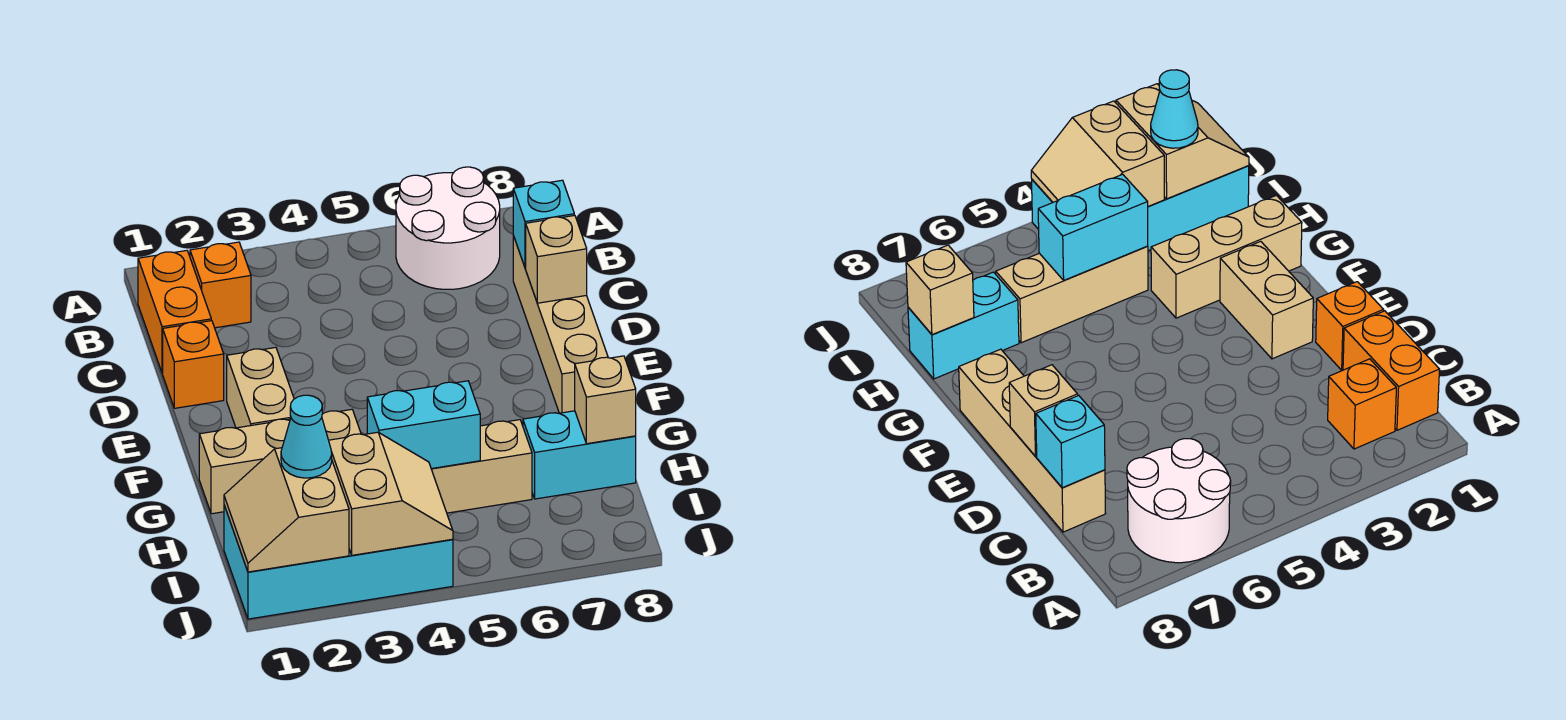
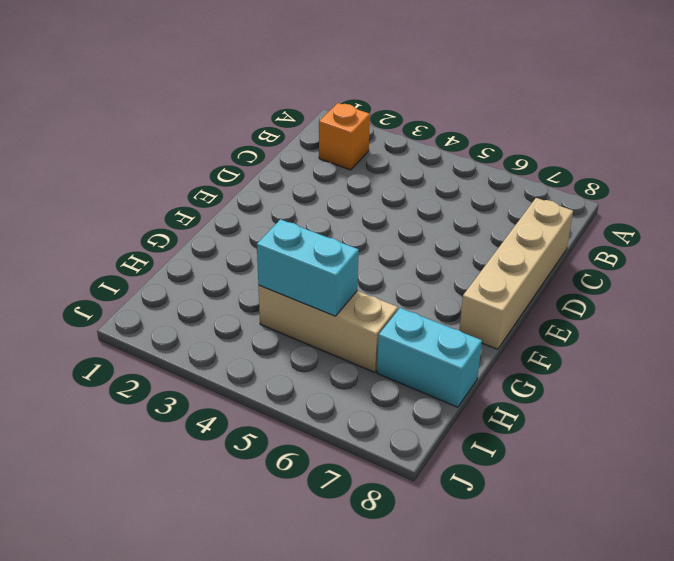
none -> white round brick A6:B7 level 1
none -> orange brick B1:C1 level 1
none -> orange brick D1 level 1

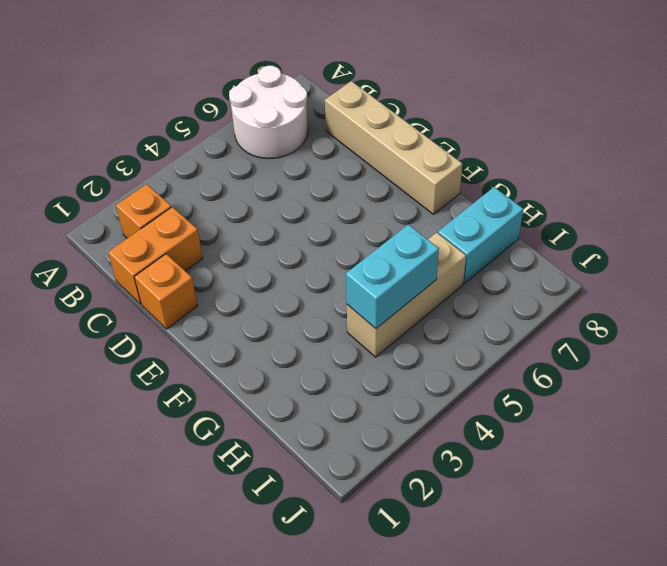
orange brick C1:C2 level 1 -> orange brick B1:C1 level 1
none -> tan brick E2:F2 level 1
none -> tan brick G1:G3 level 1
none -> cyan brick I1:J4 level 1

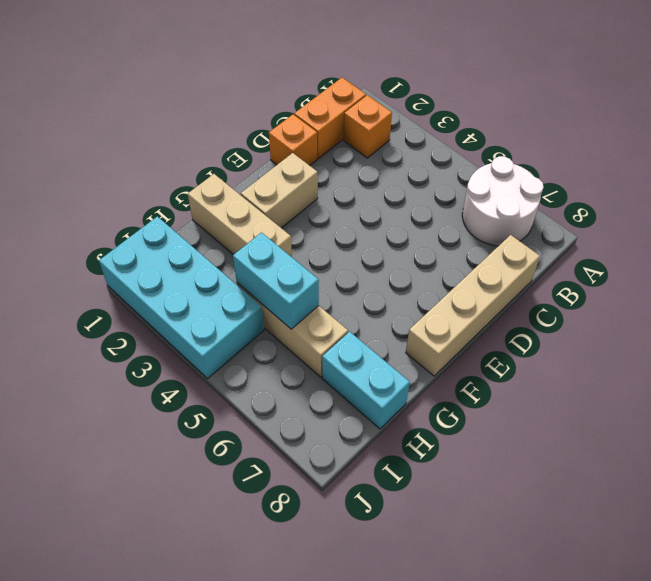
none -> cyan brick C8 level 2
none -> tan brick D8 level 2
none -> tan brick H8 level 2

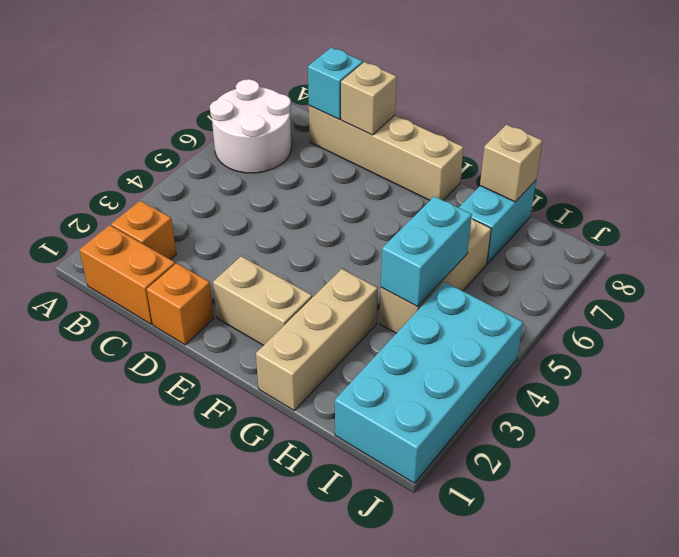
none -> tan slope I1:J2 level 2 top 2
none -> tan slope I3:J4 level 2 top 3
none -> cyan cone I2 level 3

